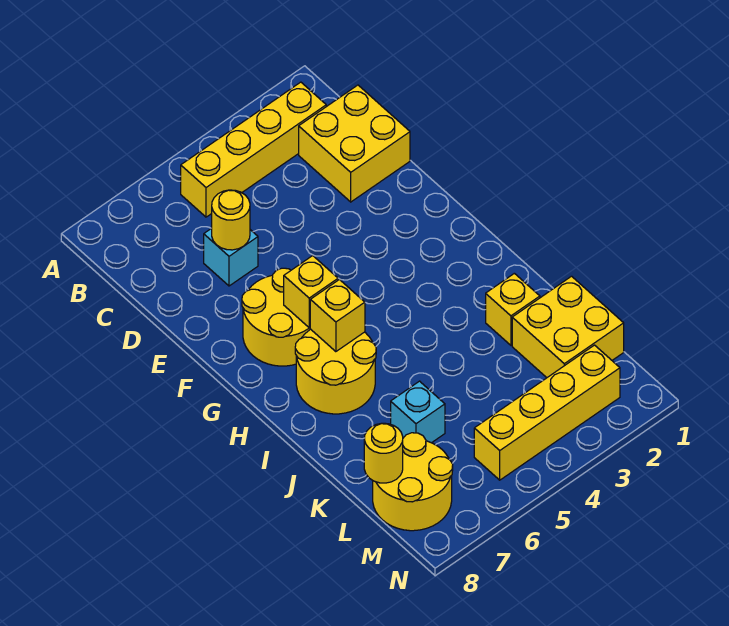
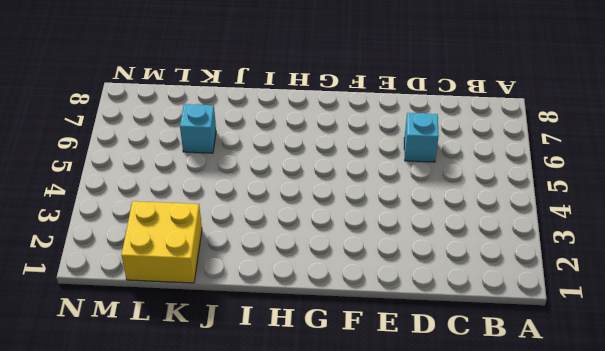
none -> yellow brick B2:B5 level 1
none -> yellow brick C1:D2 level 1
none -> yellow round brick F6:G7 level 1

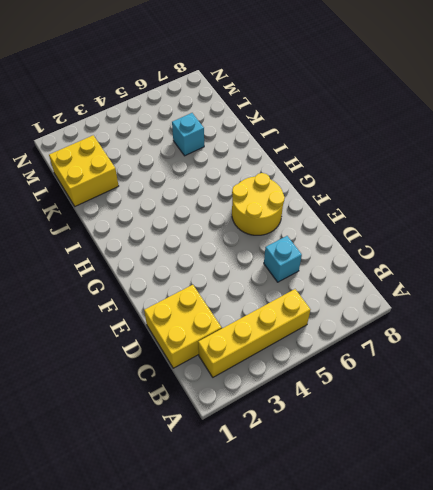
none -> yellow round brick H6:I7 level 1
none -> yellow brick J2 level 1
none -> yellow round brick L7:M8 level 1

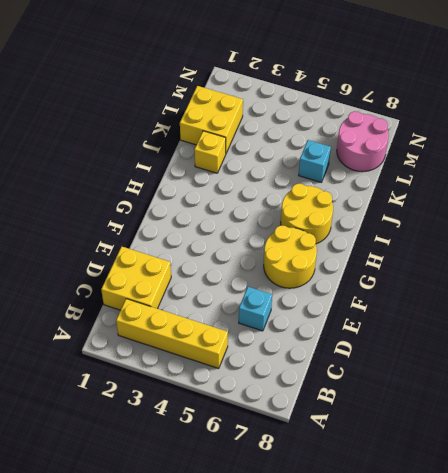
pink round brick L7:M8 level 1 -> yellow round brick L7:M8 level 1
none -> yellow brick M2:M5 level 1
none -> yellow round brick D6 level 2
none -> yellow brick G6 level 2

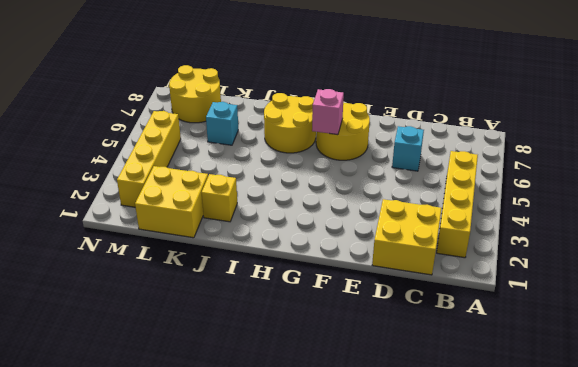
pink brick G6 level 2 -> yellow brick G6 level 2
none -> yellow round brick D6 level 2
none -> yellow brick H6 level 2
none -> yellow round brick L8 level 2

